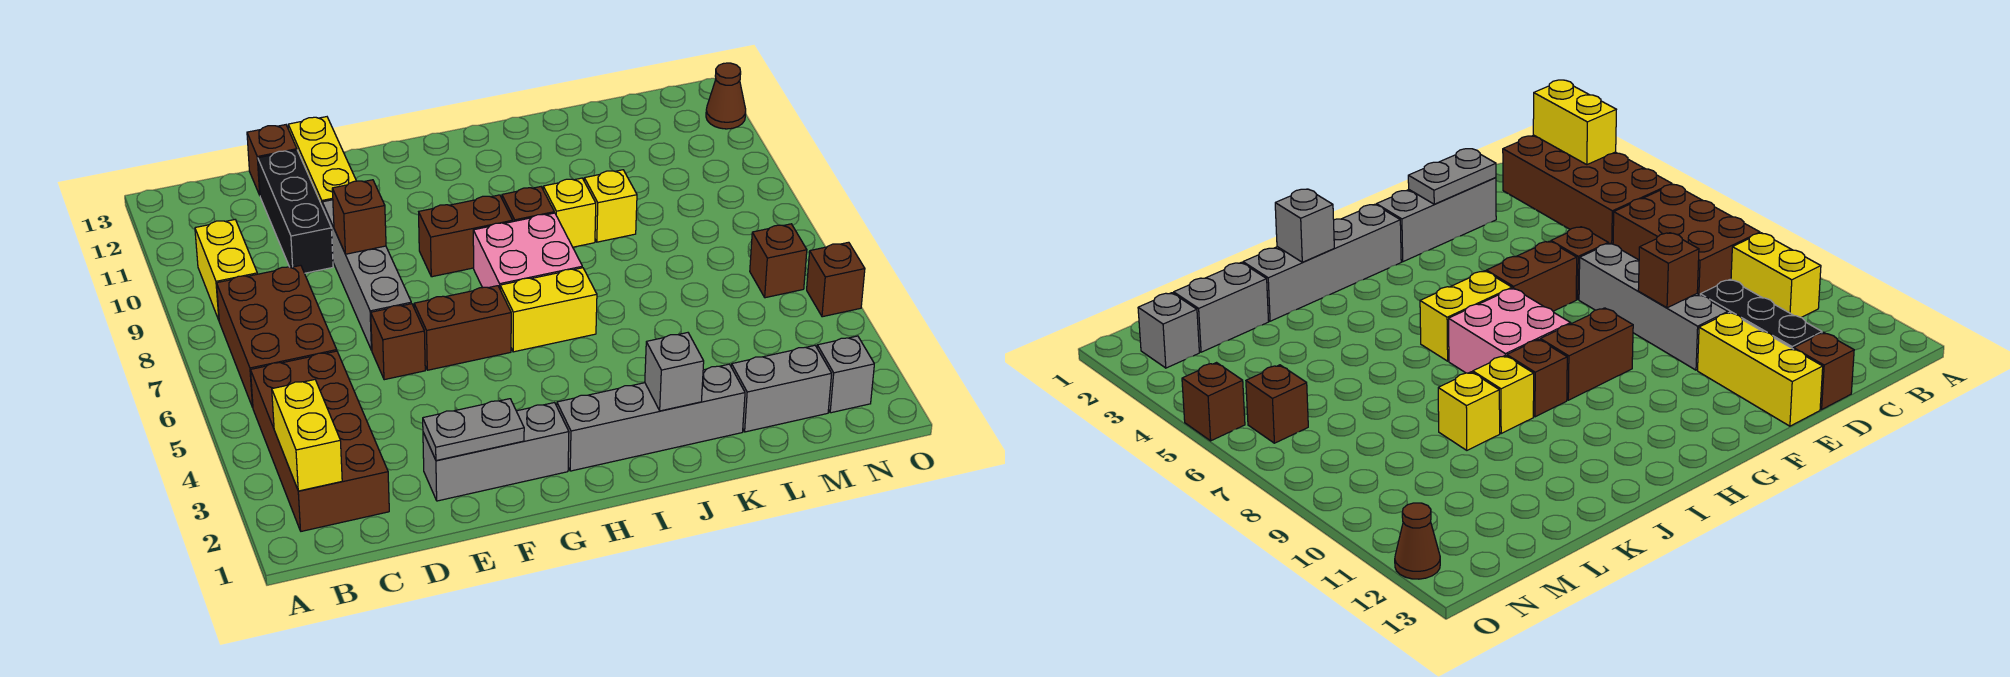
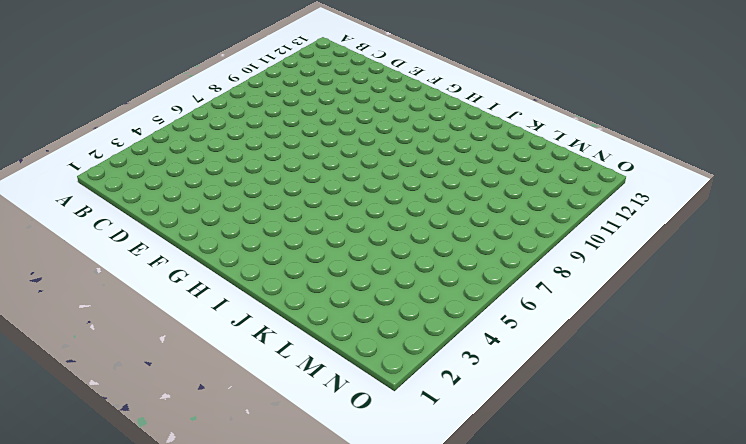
none -> brown brick B2:C5 level 1
none -> brown brick B6:C8 level 1
none -> yellow brick B9:B10 level 1

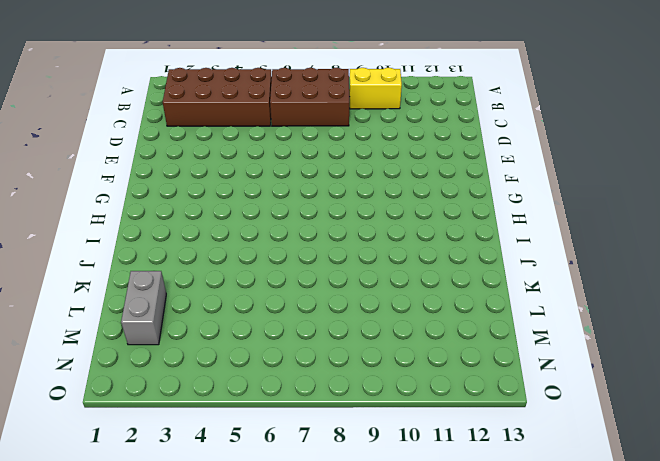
none -> black brick D10:D12 level 1
none -> brown brick D13 level 1
none -> grey brick E2:G2 level 1

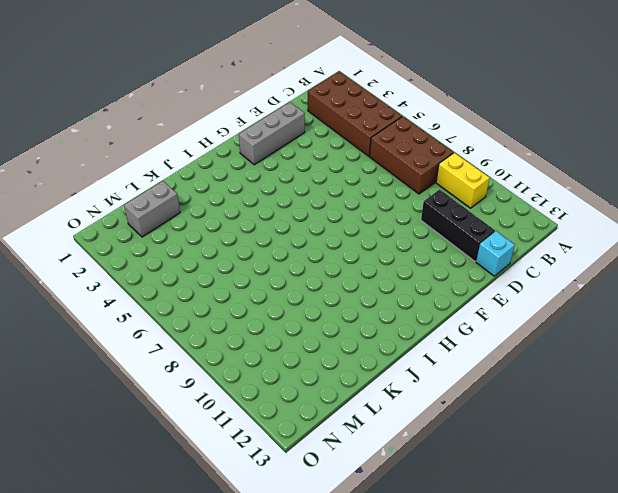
cyan brick D13 level 1 -> brown brick D13 level 1
none -> brown brick E6 level 1
none -> grey brick E7:E10 level 1
none -> yellow brick E11:E13 level 1

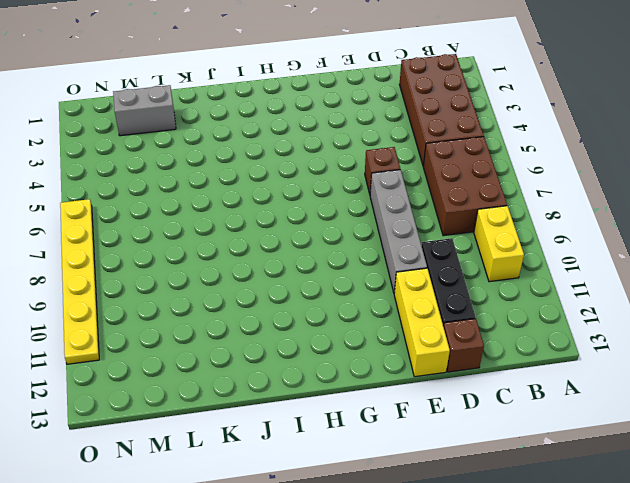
yellow plate O6:O11 level 1 -> none
none -> grey brick E2:G2 level 1
none -> brown brick F6:G6 level 1
none -> brown brick G9:H9 level 1

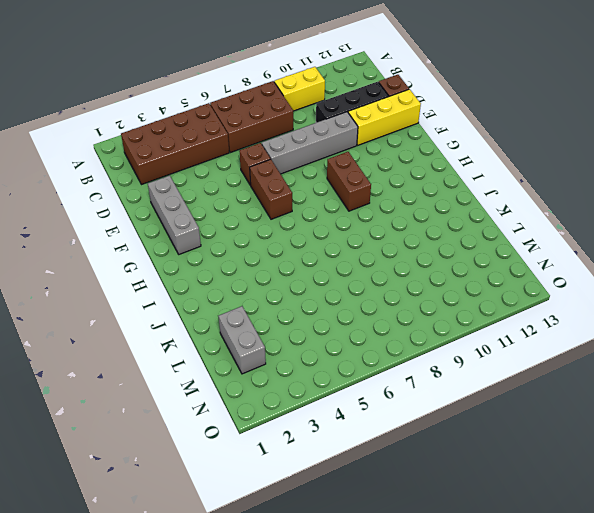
none -> grey brick H2:K2 level 1
none -> yellow brick H6:I6 level 1
none -> pink brick H7:I8 level 1

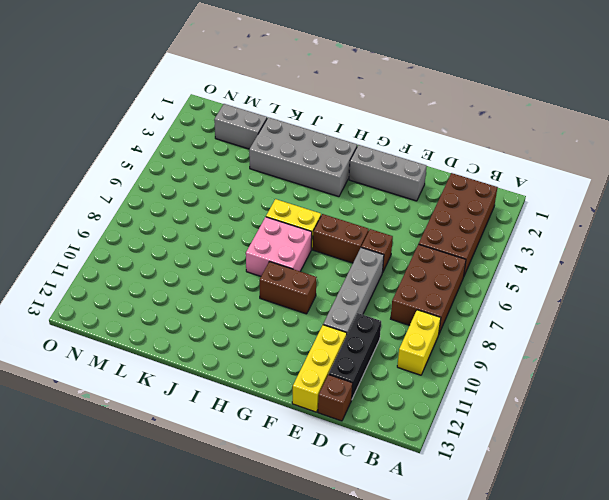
grey brick H2:K3 level 1 -> grey brick H2:K2 level 1
none -> brown brick I9 level 1
none -> yellow brick J9 level 1
none -> yellow brick K9 level 1

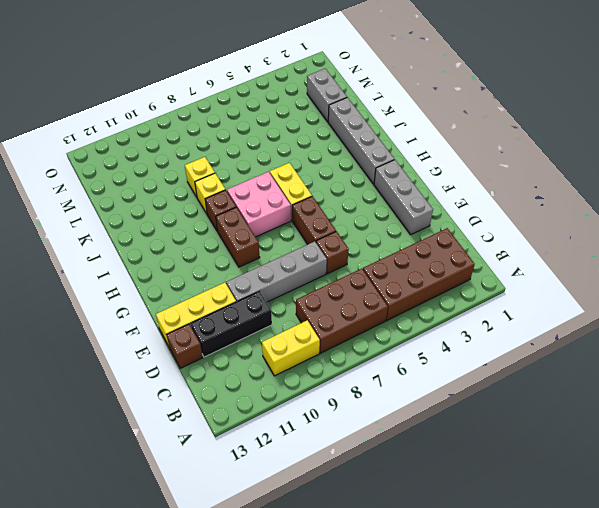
none -> grey brick N2 level 1
none -> brown brick N6 level 1
none -> brown brick O5 level 1

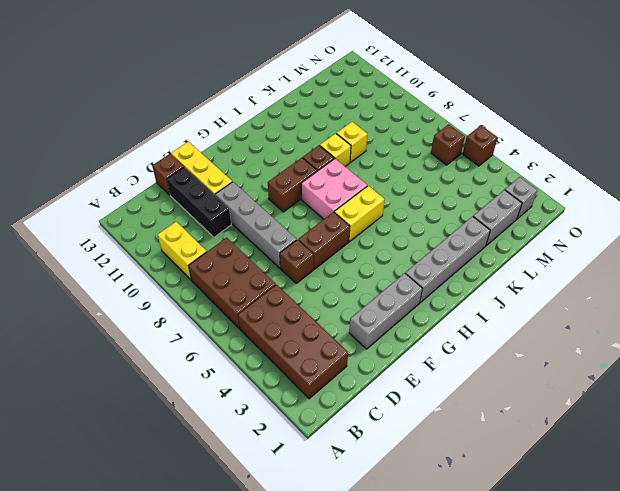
none -> brown cone O12 level 1
none -> yellow brick B2:B3 level 2
none -> grey plate E2:F2 level 2

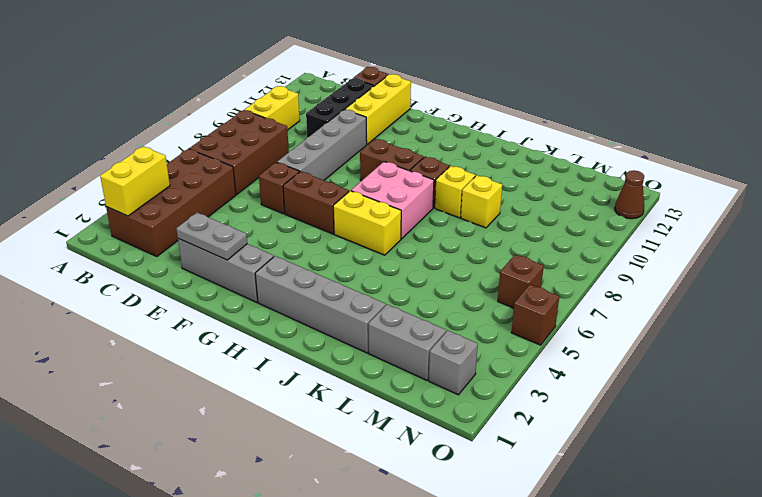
none -> brown brick E9 level 2
none -> grey brick J2 level 2

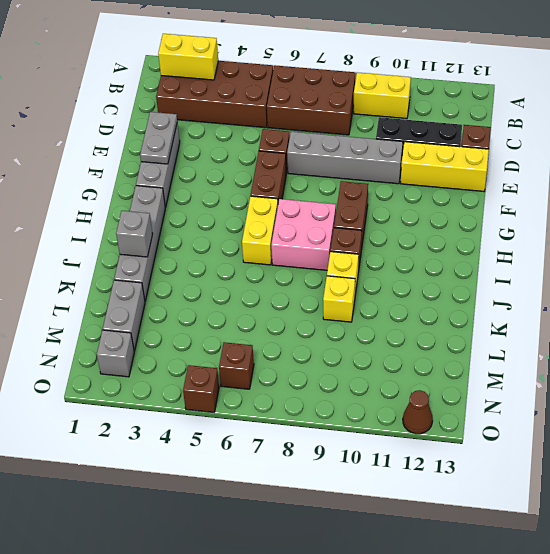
none -> brown brick E9 level 2

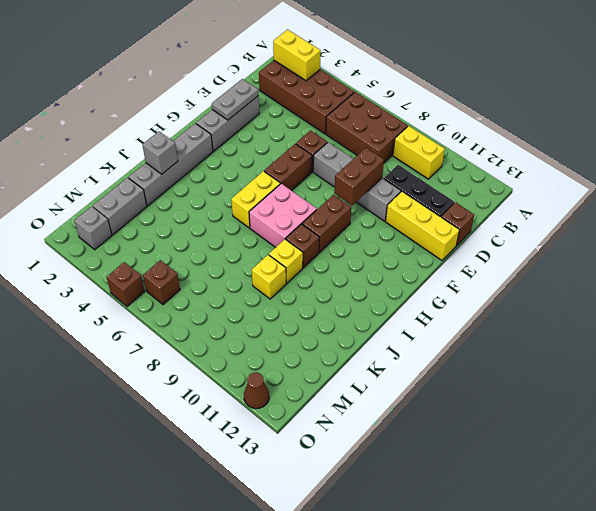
brown brick E9:F9 level 2 -> brown brick E9 level 2

